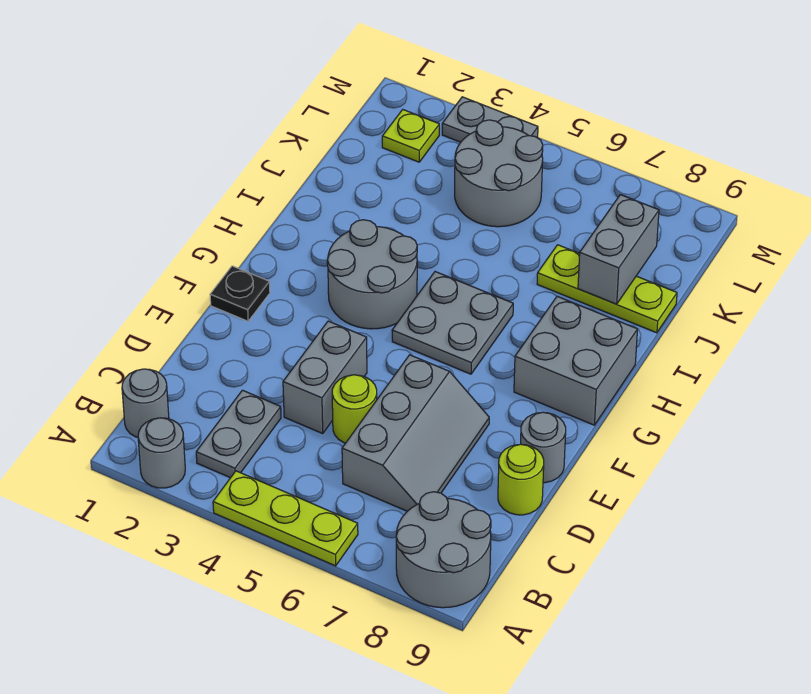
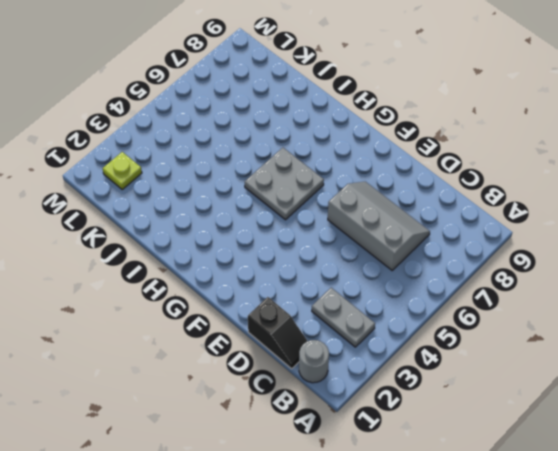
black slope C1:D1 level 1 top D -> none
none -> grey round brick A2 level 1
none -> lime plate A4:A6 level 1
none -> grey round brick A8:B9 level 1

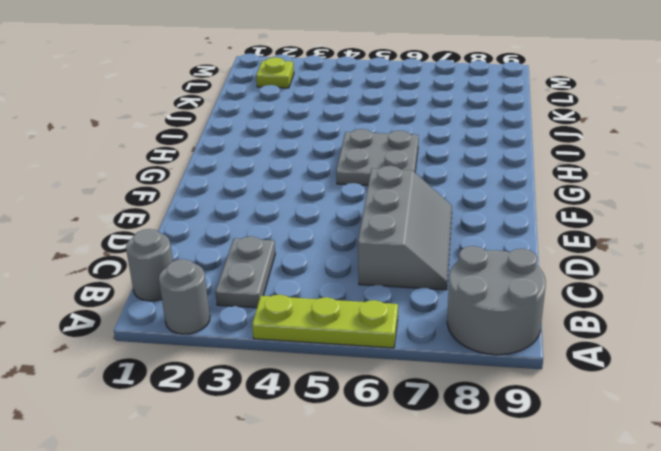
none -> grey brick D4:E4 level 1
none -> lime round brick D5 level 1
none -> lime round brick D9 level 1

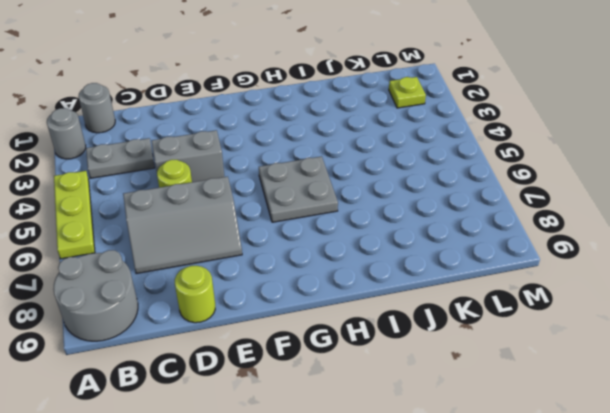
none -> grey round brick E9 level 1
none -> black plate F1 level 1
none -> grey round brick G3:H4 level 1

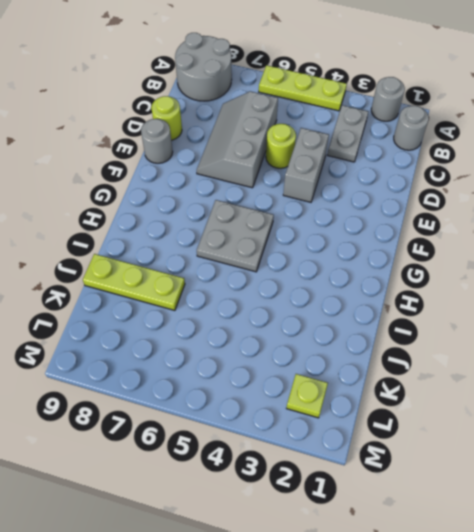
none -> black plate F1 level 1
none -> grey round brick G3:H4 level 1
none -> grey brick G8:H9 level 1

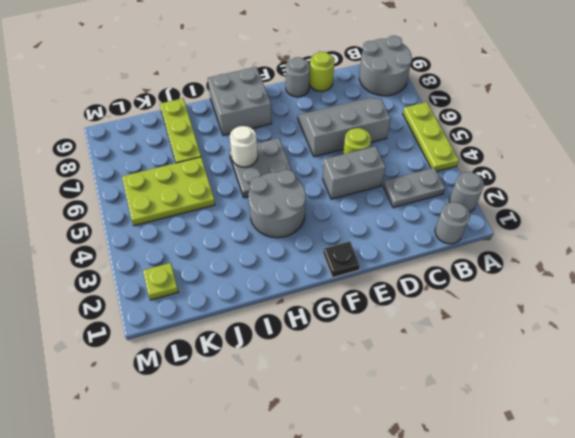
white round brick H6 level 2 -> none
lime plate J5:L6 level 1 -> grey round brick K4:L5 level 1
none -> grey plate M3:M4 level 1
none -> grey brick J8:K8 level 2

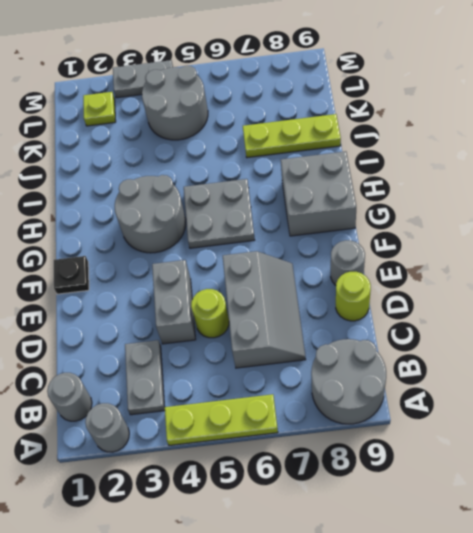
none -> grey brick J8:K8 level 2

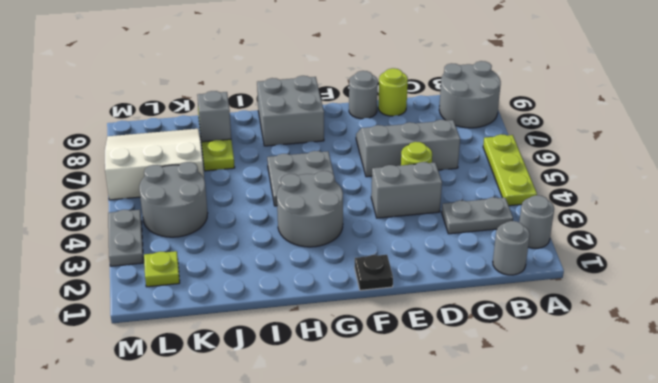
grey brick J8 level 2 -> grey brick J8:K8 level 2
white slope K6:M8 level 1 top 6 -> none

